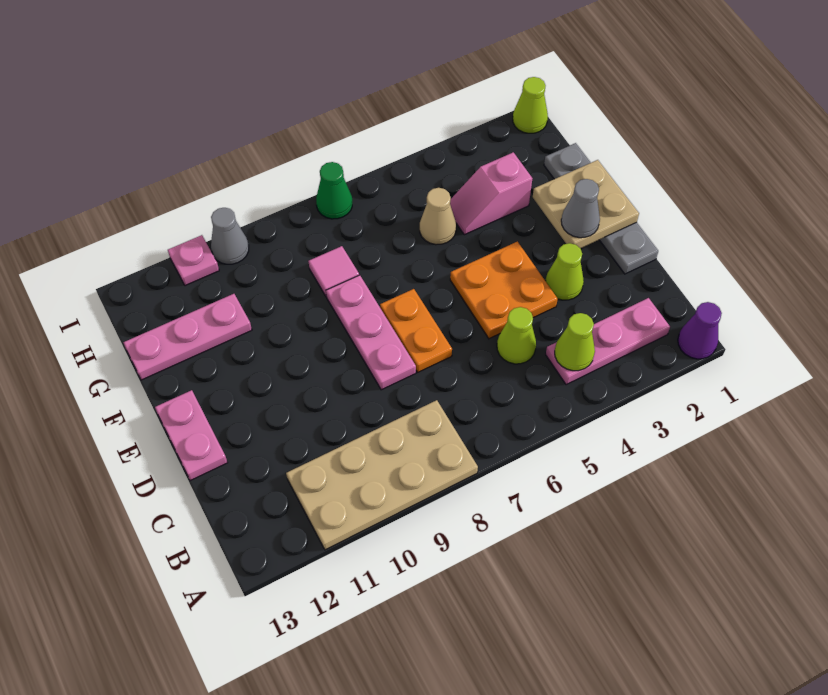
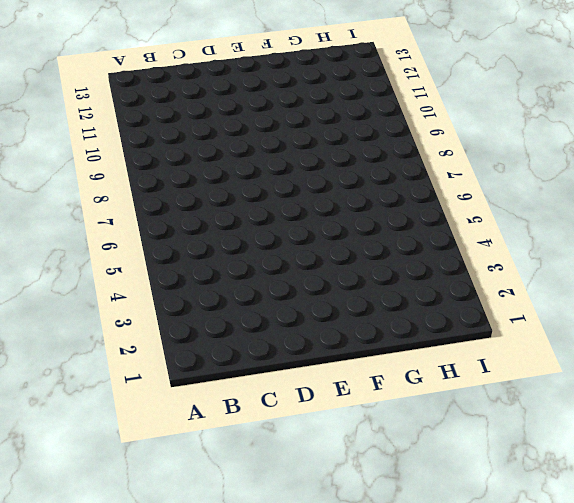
none -> purple cone A1 level 1
none -> tan plate A8:B11 level 1
none -> pink plate B2:B4 level 1

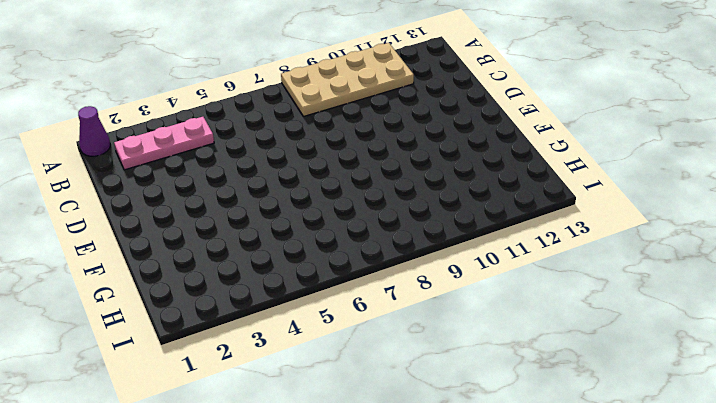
none -> lime cone C5 level 1
none -> grey plate D1:G1 level 1
none -> lime cone D3 level 1

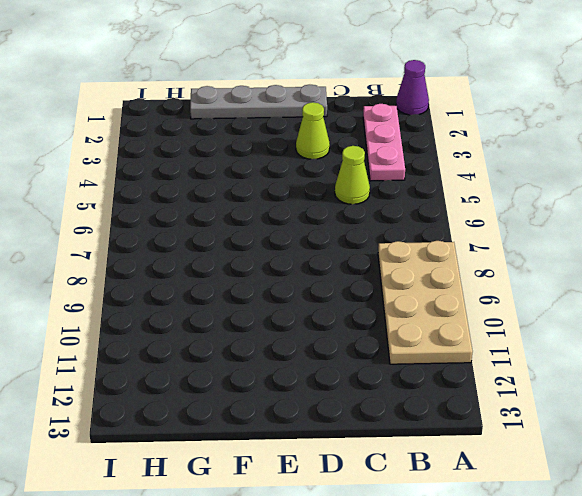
none -> orange plate D4:E5 level 1
none -> orange plate D7:E7 level 1
none -> pink plate D8:F8 level 1

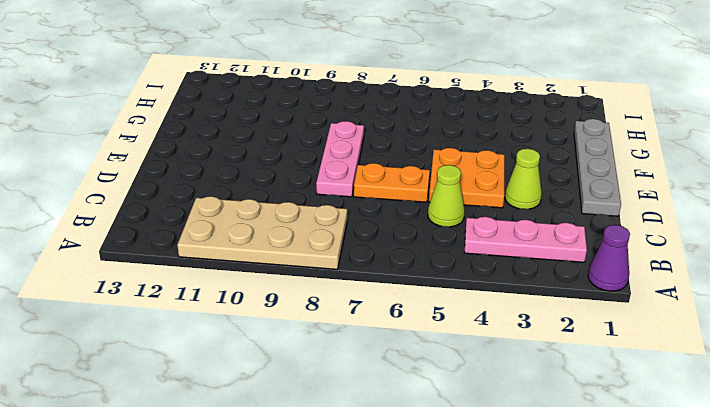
orange plate D6:D7 level 1 -> orange plate D7:E7 level 1
none -> pink plate D13:E13 level 1
none -> pink slope G3:G4 level 1 top 3
none -> tan cone G5 level 1

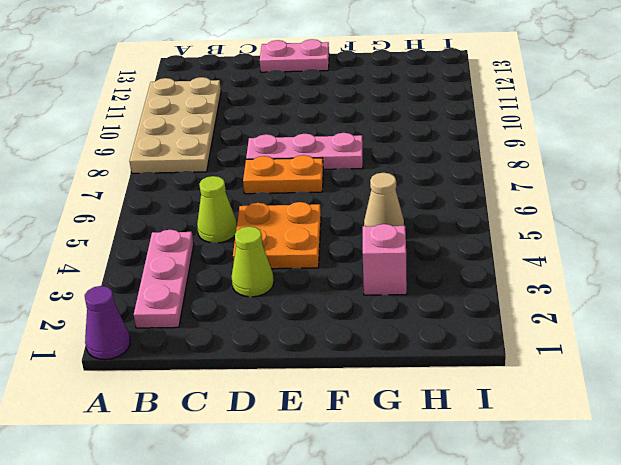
none -> grey plate D1:G1 level 1
none -> pink tile G8 level 1
none -> pink plate G11:G13 level 1

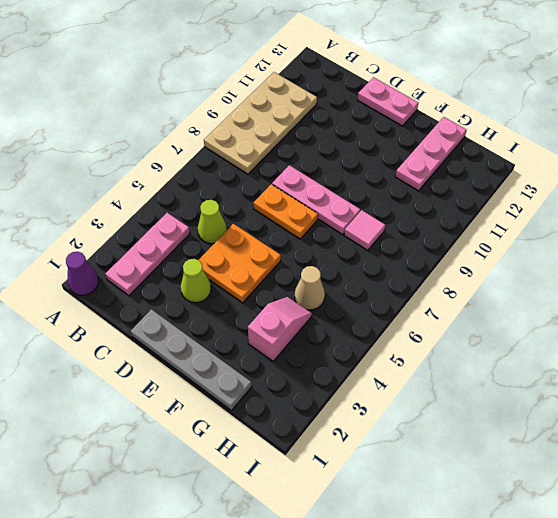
none -> lime cone I1 level 1
none -> green cone I7 level 1
none -> grey cone I10 level 1

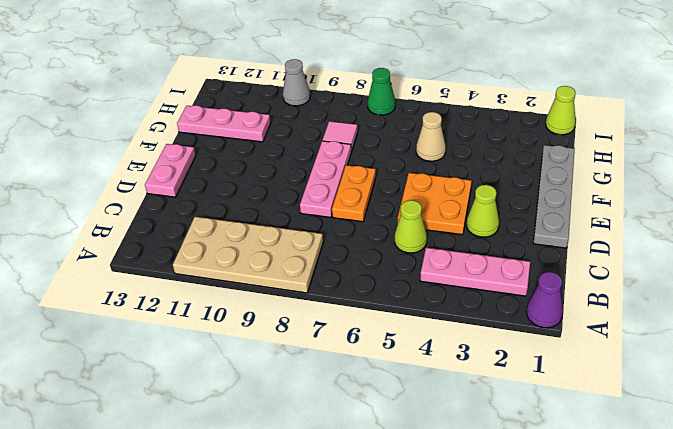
none -> pink slope G3:G4 level 1 top 3
none -> pink plate I11 level 1
none -> lime cone B4 level 2

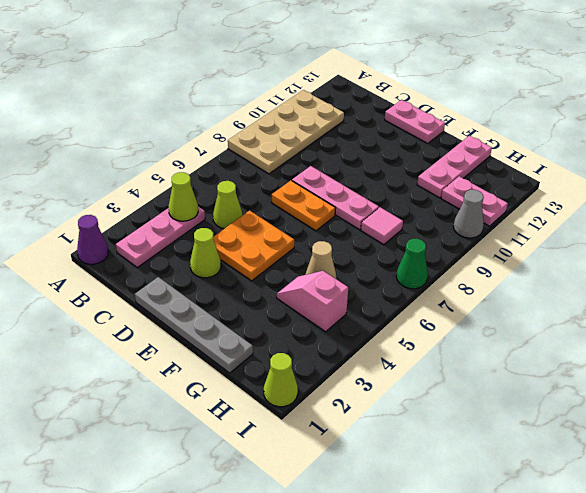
pink slope G4:H4 level 1 top H -> pink slope G3:G4 level 1 top 3
pink plate H11:I11 level 1 -> pink plate I11 level 1
none -> tan plate E1:F2 level 2
none -> grey cone E2 level 3

